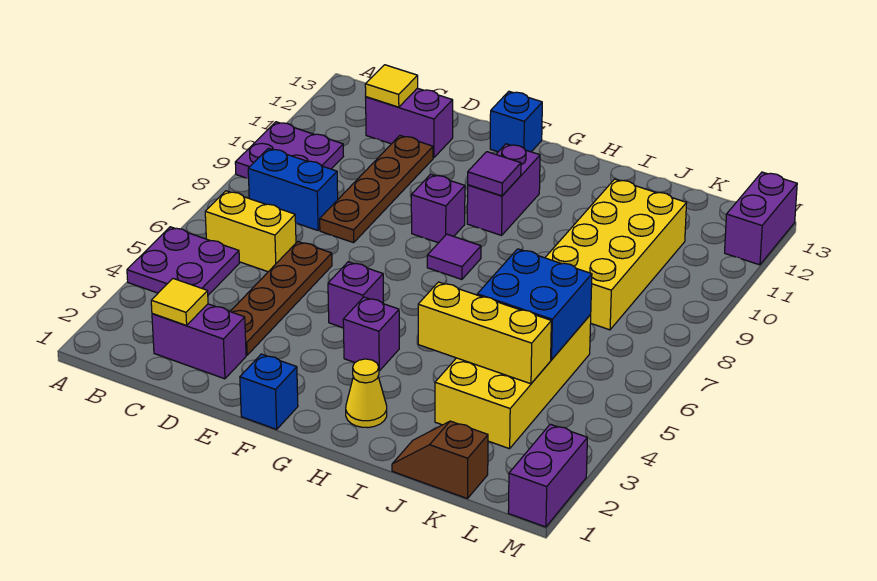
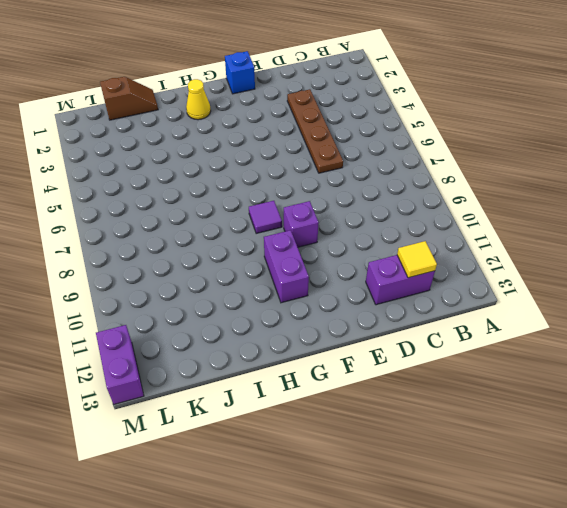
none -> purple plate A4:B5 level 1
none -> purple plate A9:B10 level 1
none -> yellow brick B6:C6 level 1

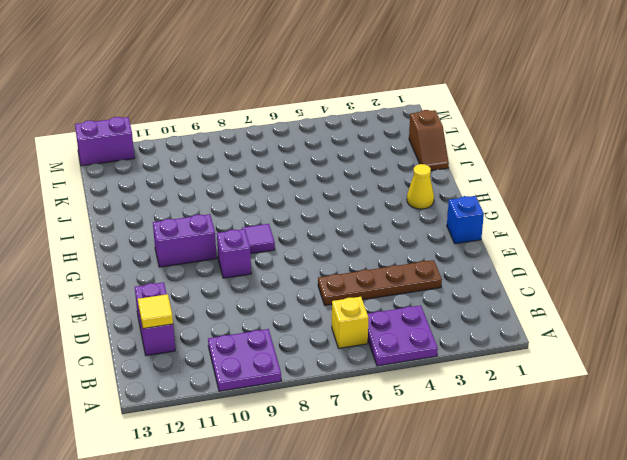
yellow brick B6 level 1 -> yellow brick B6:C6 level 1
none -> blue brick B8:C8 level 1
none -> purple brick C2:D2 level 1
none -> brown plate D8:D11 level 1

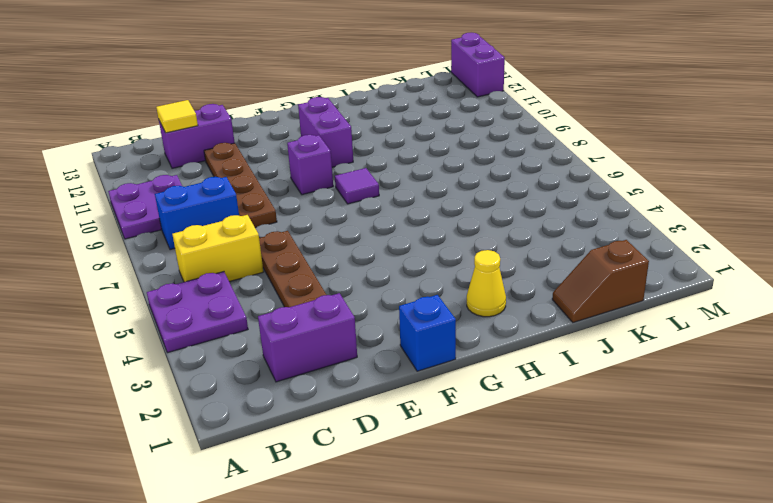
none -> purple brick F5 level 1
none -> blue brick F13 level 1
none -> purple brick G4 level 1

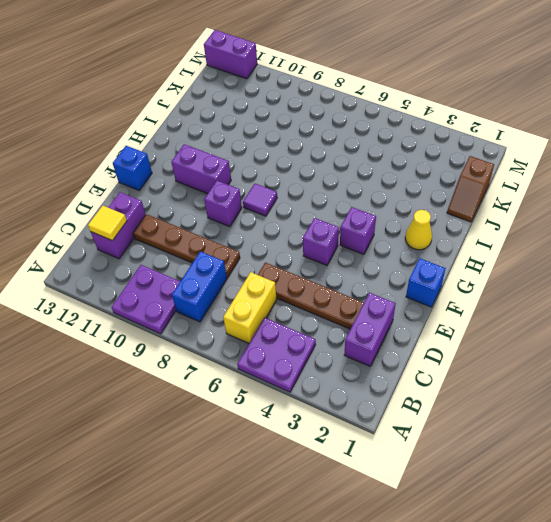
none -> yellow brick J3:K6 level 1
none -> yellow brick J8:K11 level 1
none -> purple brick M1:M2 level 1

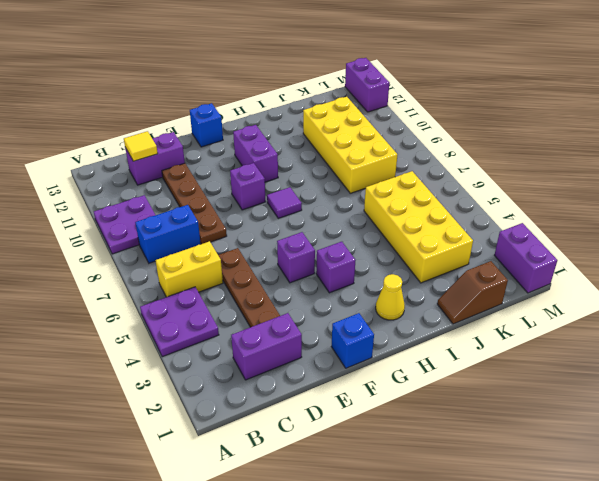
none -> yellow tile C2 level 2
none -> purple tile G10 level 2
none -> yellow brick I4:K4 level 2

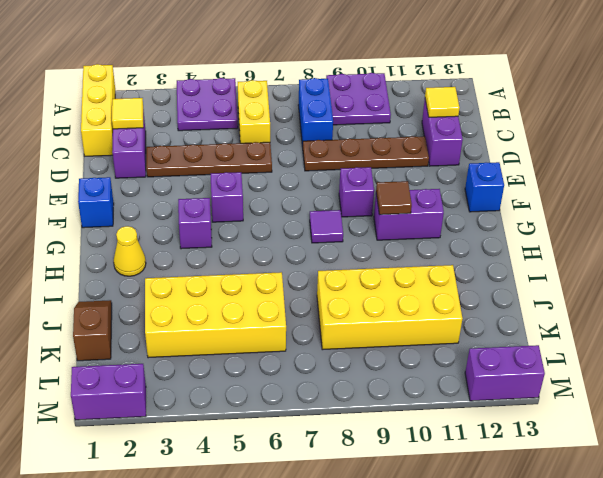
yellow brick A1:C1 level 1 -> yellow brick I4:K4 level 2
brown tile G10 level 2 -> purple tile G10 level 2
none -> blue brick J5:K6 level 2

